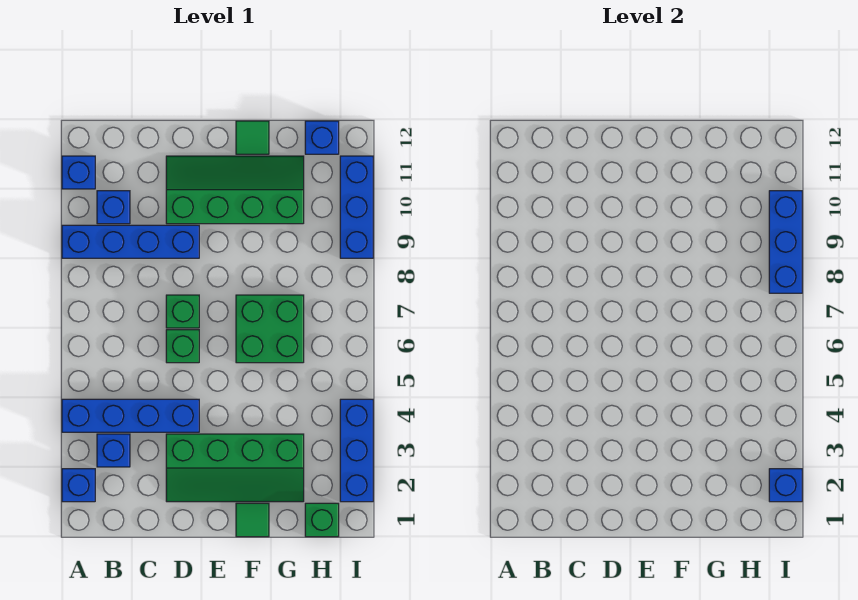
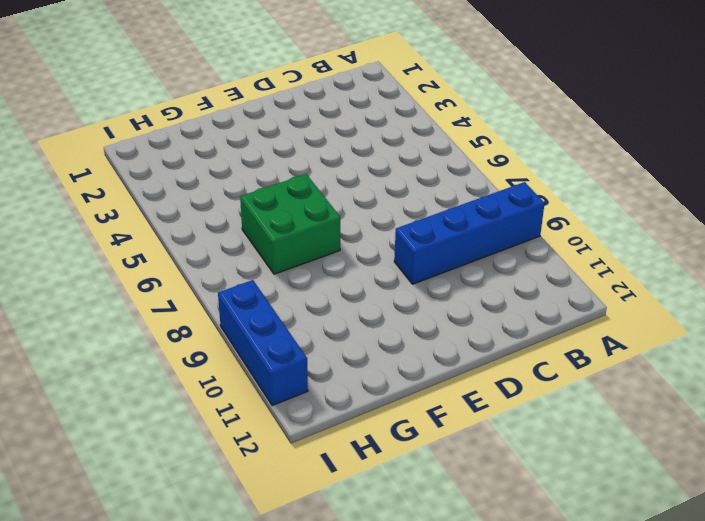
none -> blue brick A2 level 1
none -> blue brick A4:D4 level 1
none -> blue brick A11 level 1

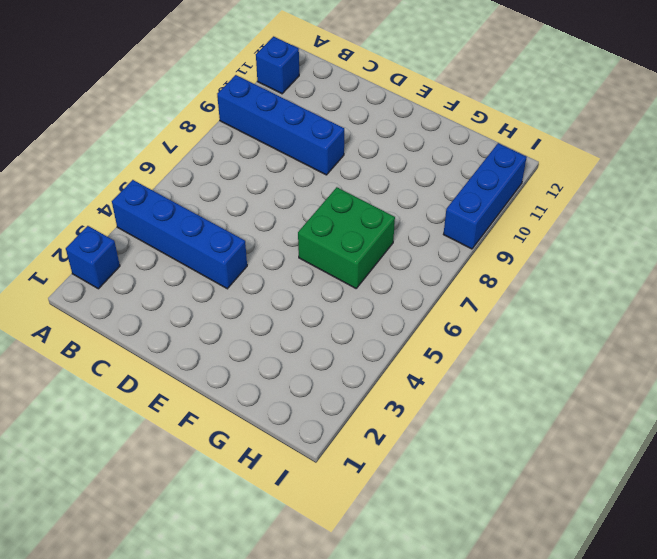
none -> blue brick B3 level 1
none -> blue brick B10 level 1
none -> green slope D2:G3 level 1 top 3

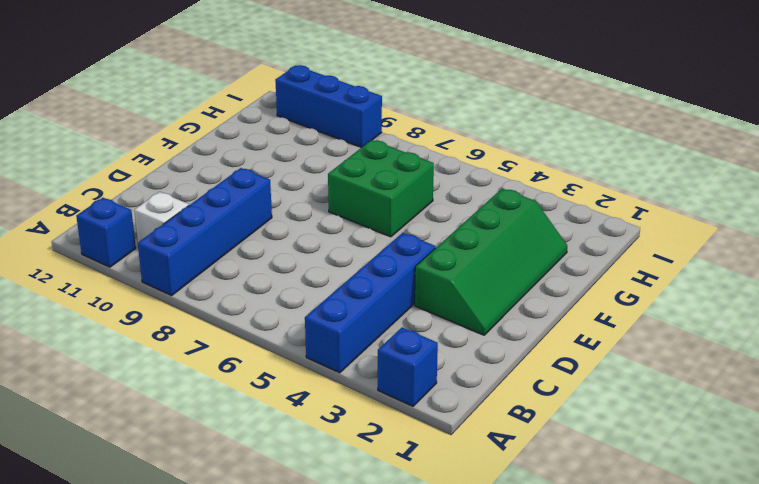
white brick B10 level 1 -> blue brick B10 level 1
none -> blue brick B3 level 1
none -> green brick D6 level 1
none -> green brick D7 level 1

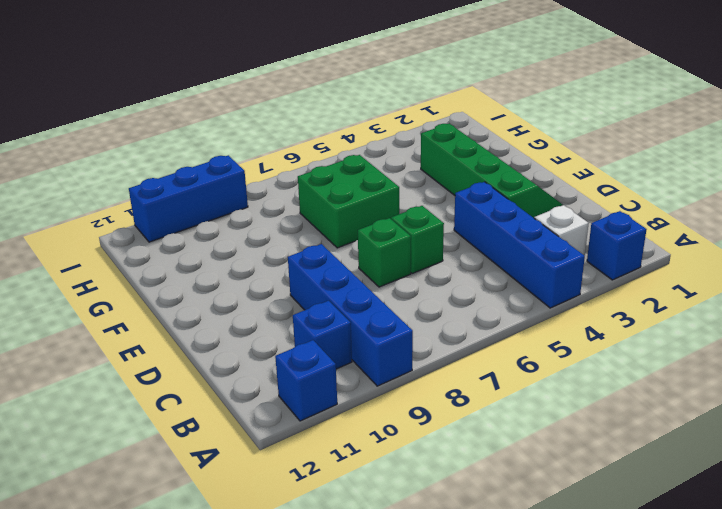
white brick B3 level 1 -> blue brick B3 level 1
none -> green slope D10:G11 level 1 top 10
none -> green tile F1 level 1
none -> green tile F12 level 1

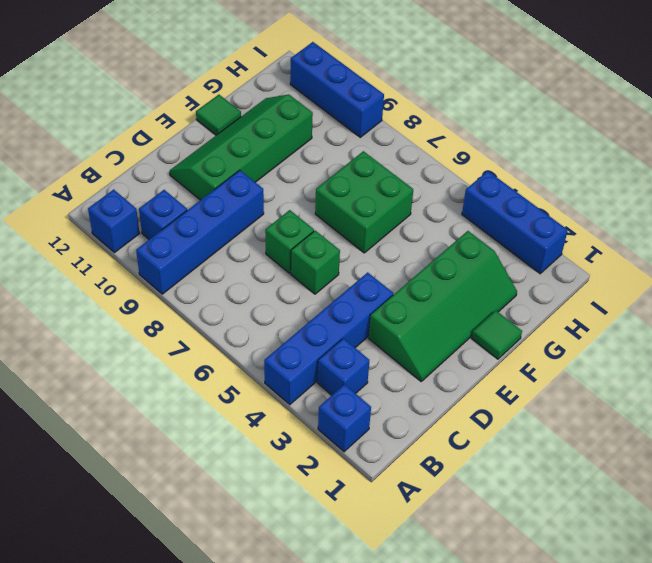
none -> green brick H1 level 1
none -> blue brick H12 level 1
none -> blue brick I2 level 2

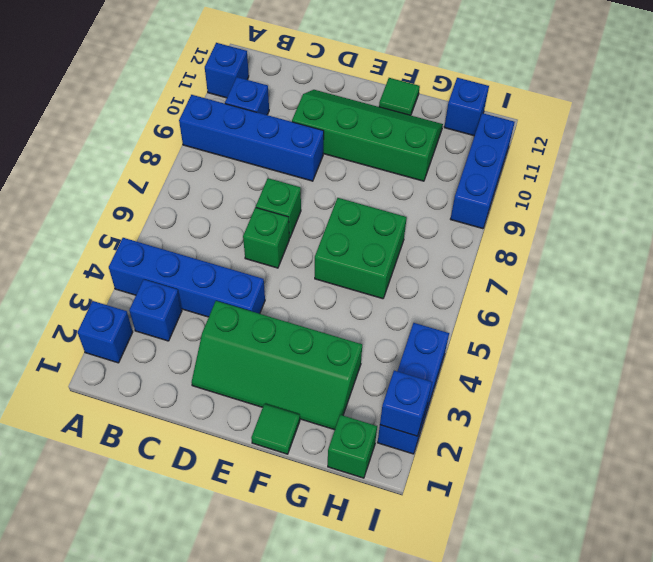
none -> blue brick I8:I10 level 2

